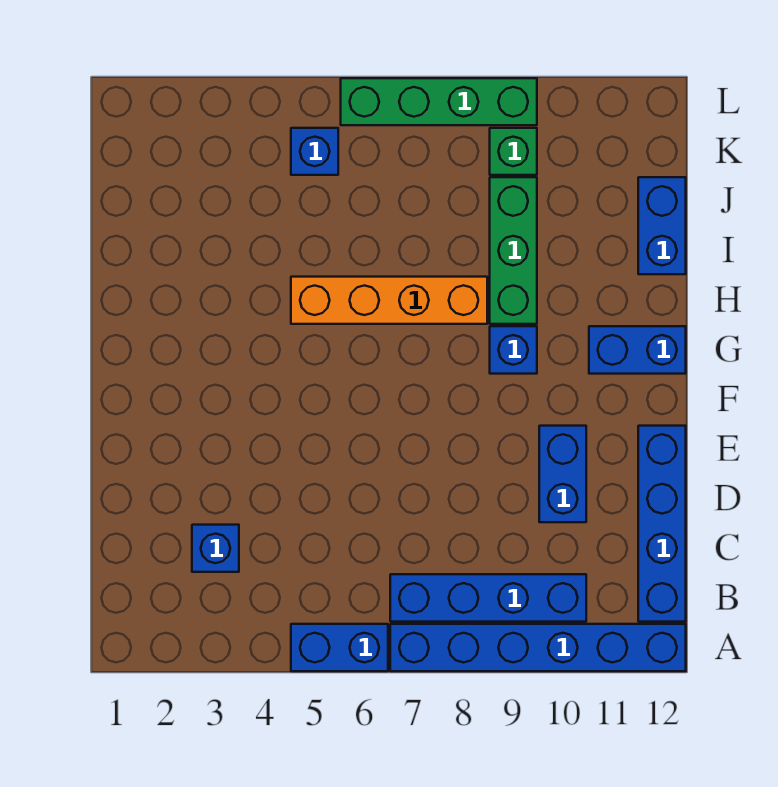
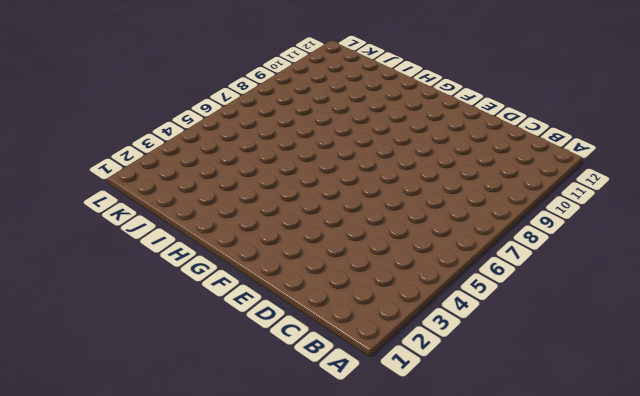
none -> blue brick A5:A6 level 1
none -> blue brick A7:A12 level 1
none -> blue brick B7:B10 level 1

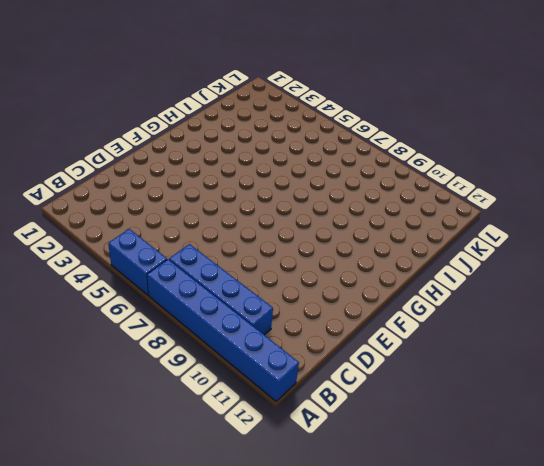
none -> blue brick B12:E12 level 1
none -> blue brick C3 level 1
none -> blue brick D10:E10 level 1

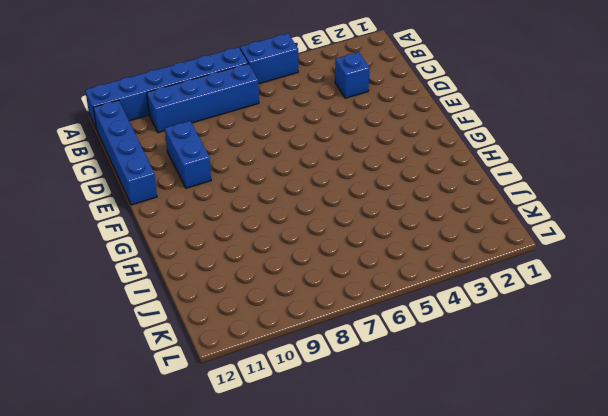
none -> blue brick G9 level 1
none -> blue brick G11:G12 level 1
none -> orange brick H5:H8 level 1

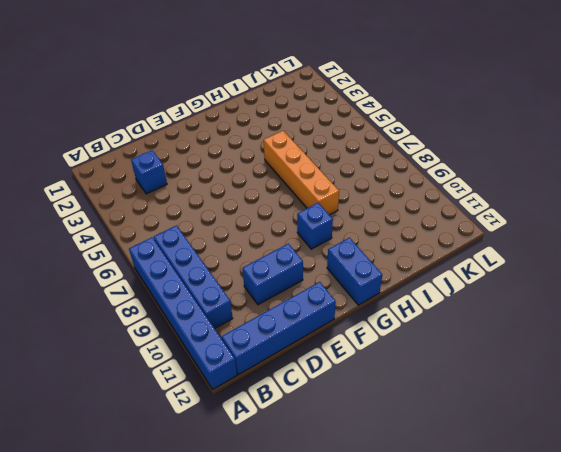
none -> blue brick A5:A6 level 1
none -> green brick H9:J9 level 1
none -> blue brick I12:J12 level 1

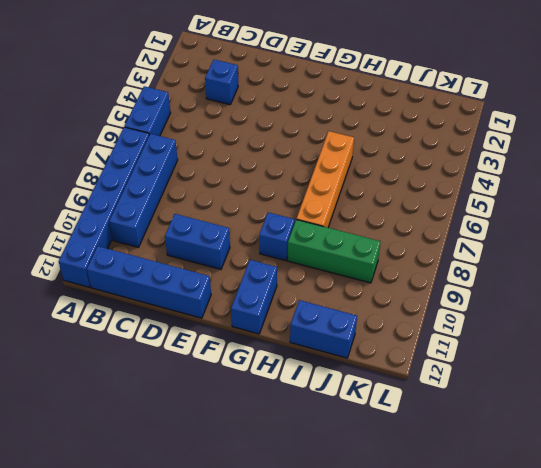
none -> blue brick K5 level 1
none -> green brick K9 level 1
none -> green brick L6:L9 level 1

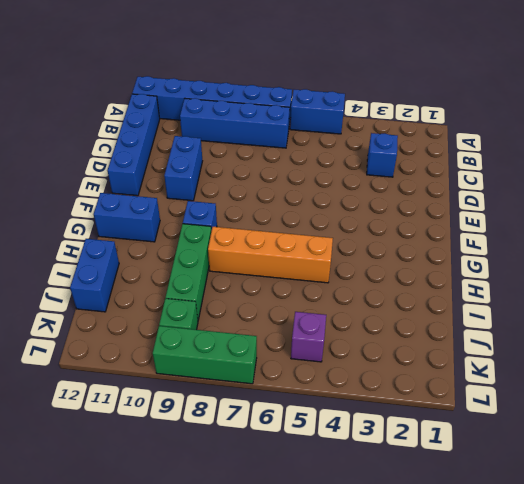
purple brick K5 level 1 -> blue brick K5 level 1
green brick L7:L9 level 1 -> green brick L6:L9 level 1

